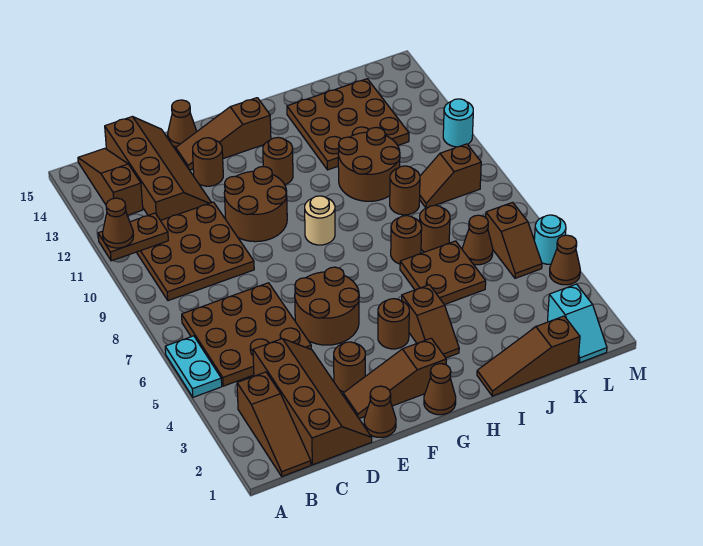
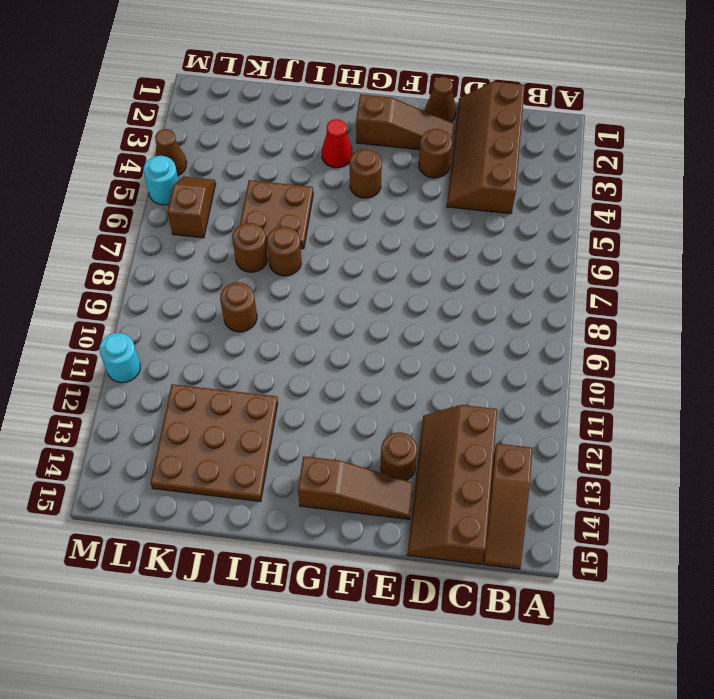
red cone H3 level 1 -> brown slope H3:H4 level 1 top 4
none -> cyan plate A5:A6 level 1
none -> brown slope B1:B3 level 1 top 3
none -> brown plate B5:D7 level 1
none -> brown plate B9:D11 level 1

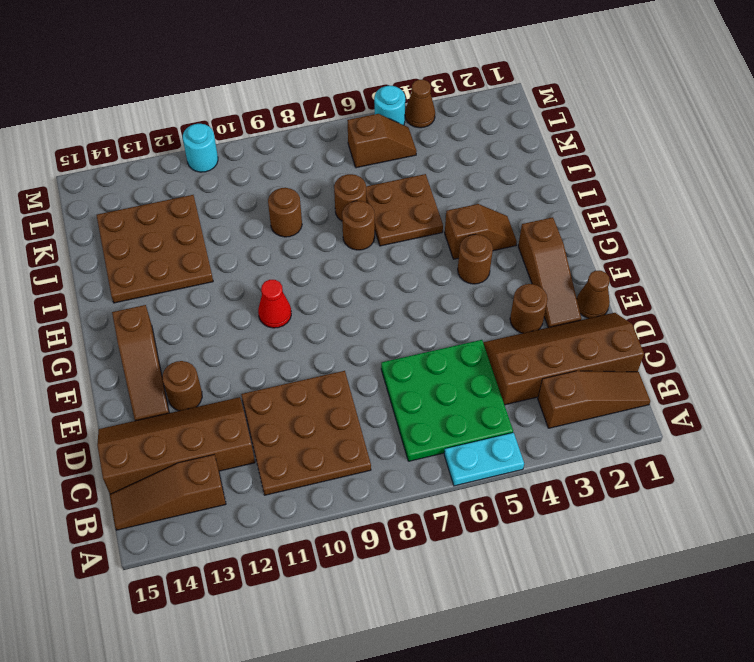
green plate B5:D7 level 1 -> brown plate B5:D7 level 1
red cone G10 level 1 -> none
none -> brown round brick E5:F6 level 1
none -> brown round brick E10:F11 level 1
none -> brown cone E15 level 1
none -> brown cone G1 level 1

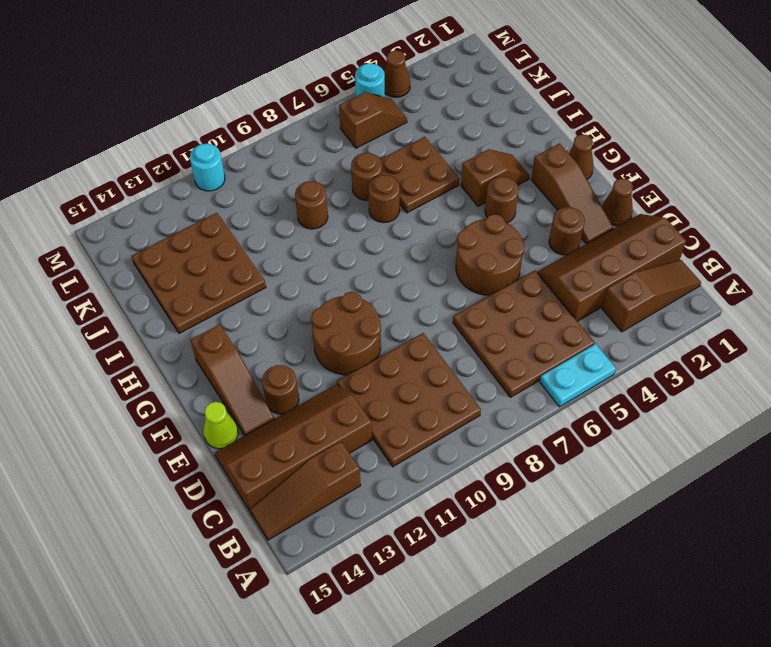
lime cone E15 level 1 -> brown cone E15 level 1
none -> tan round brick G9 level 1
none -> brown round brick G12 level 1
none -> brown slope I1:K1 level 1 top K
none -> brown round brick I10:J11 level 1

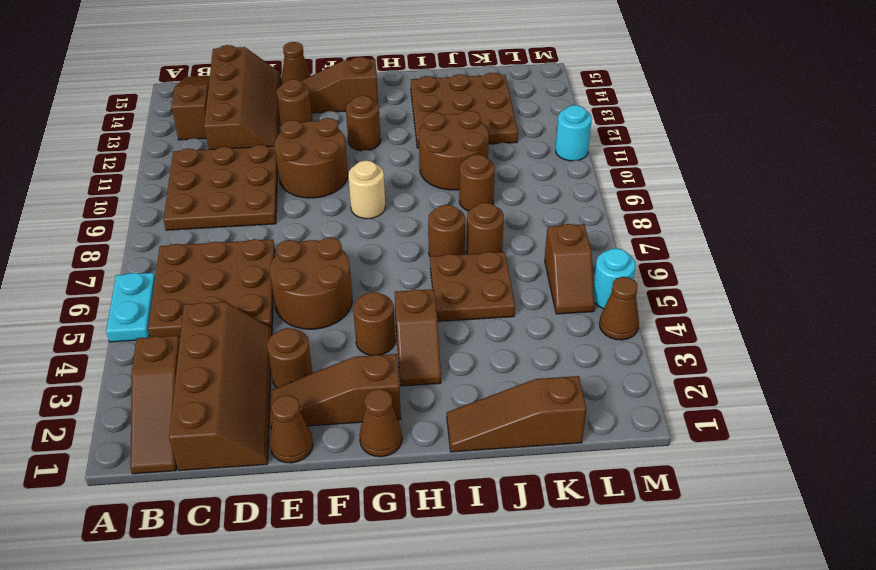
none -> brown cone K6 level 1
none -> brown slope K9:L9 level 1 top L
none -> cyan slope L1:L2 level 1 top 2
none -> brown plate A11:B11 level 2

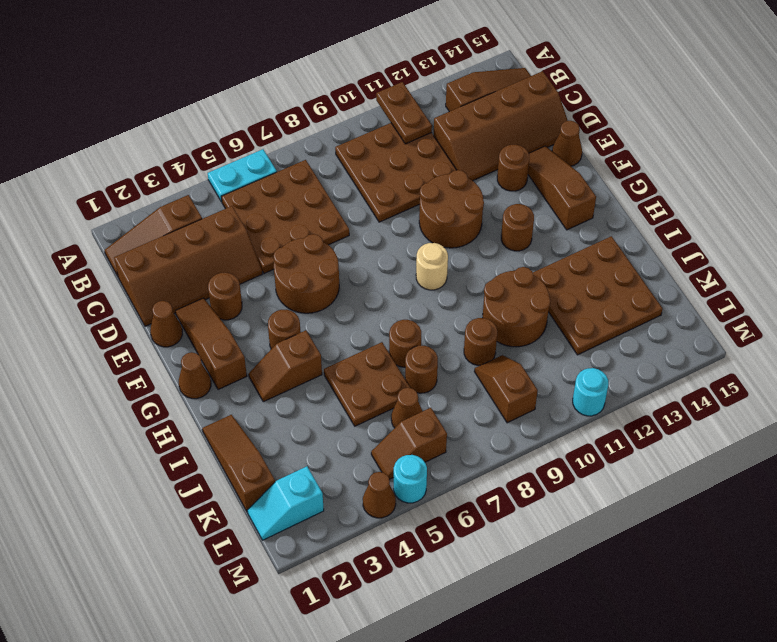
none -> brown cone A11 level 3

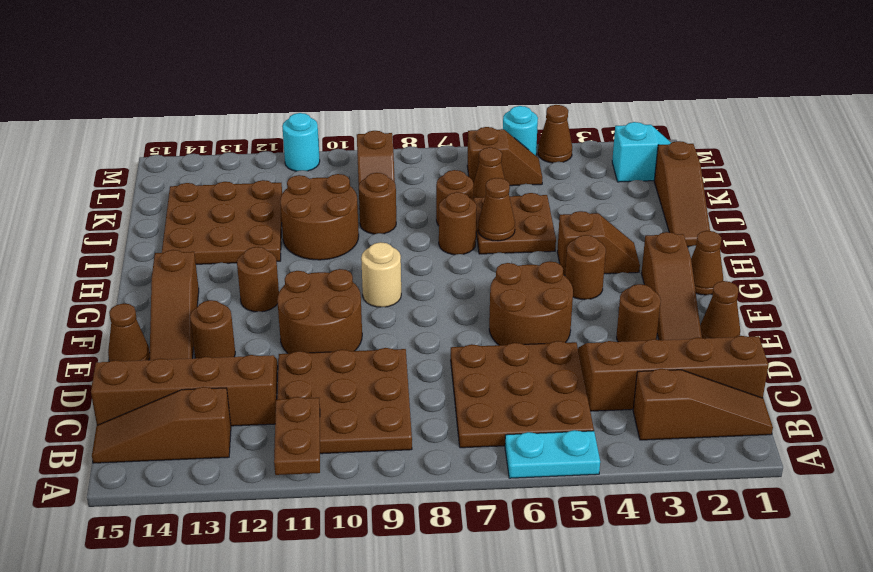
brown cone I6 level 2 -> brown cone A11 level 3

